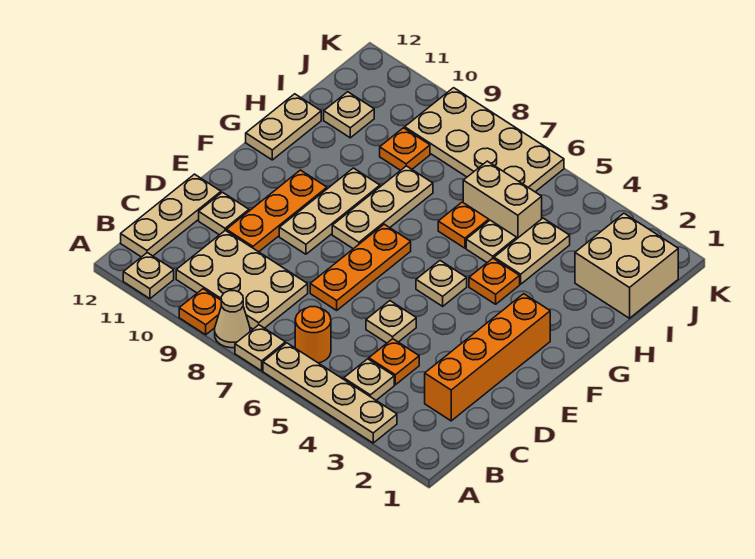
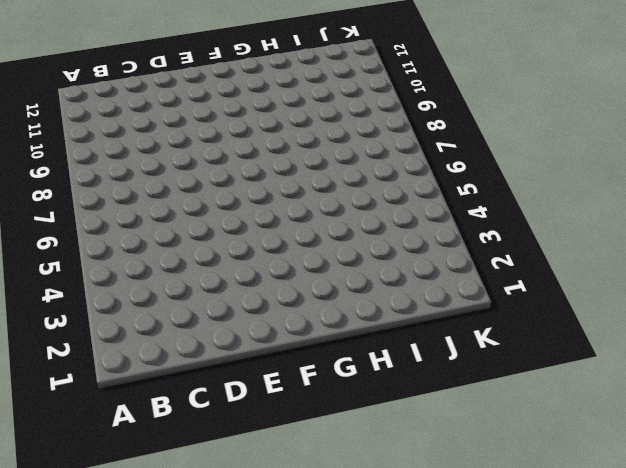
none -> tan plate A3:A6 level 1
none -> tan plate A7 level 1
none -> tan cone A8 level 1

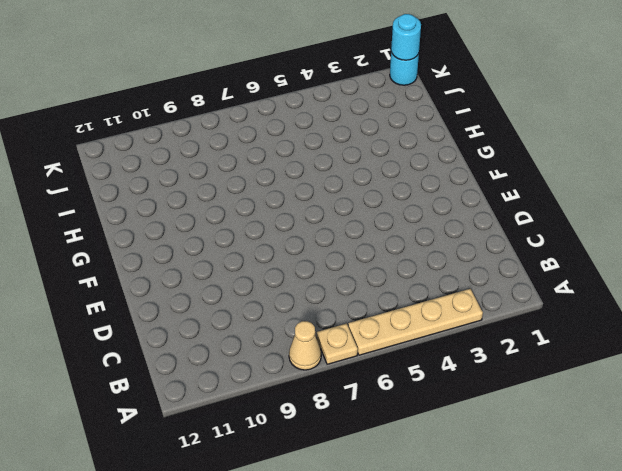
cyan round brick K1 level 1 -> none
cyan round brick K1 level 2 -> none
none -> orange plate A9 level 1
none -> tan plate A11 level 1
none -> tan plate B4 level 1

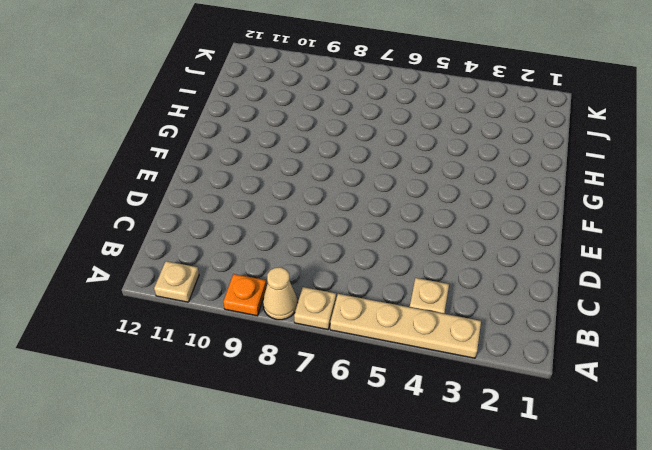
none -> orange round brick B6 level 1
none -> tan plate B8:C10 level 1
none -> tan plate B12:D12 level 1

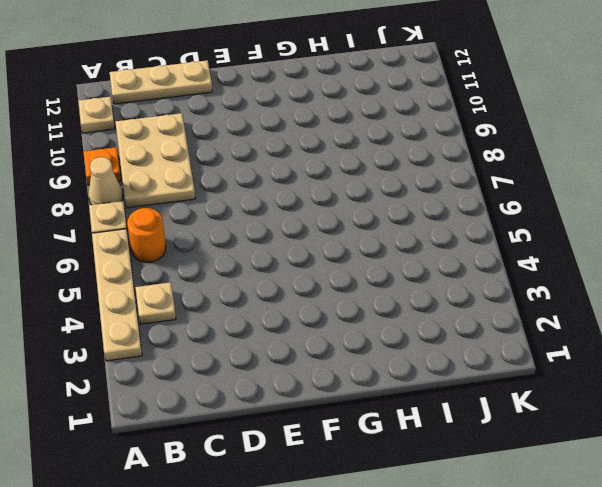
none -> orange brick C2:F2 level 1
none -> orange plate C4 level 1
none -> tan plate D5 level 1

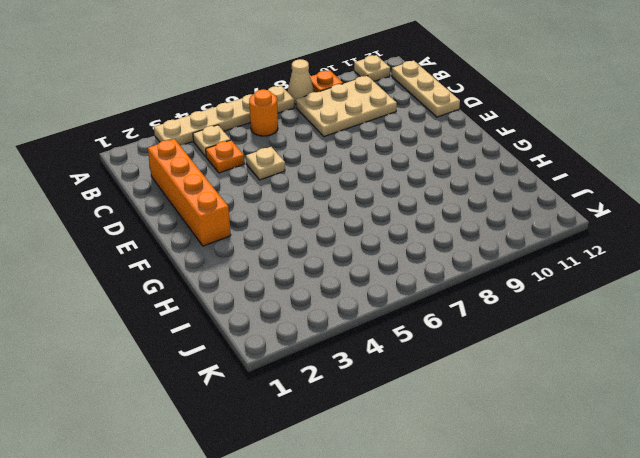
none -> orange plate D7:F7 level 1
none -> orange plate D10:F10 level 1
none -> tan plate D11 level 1

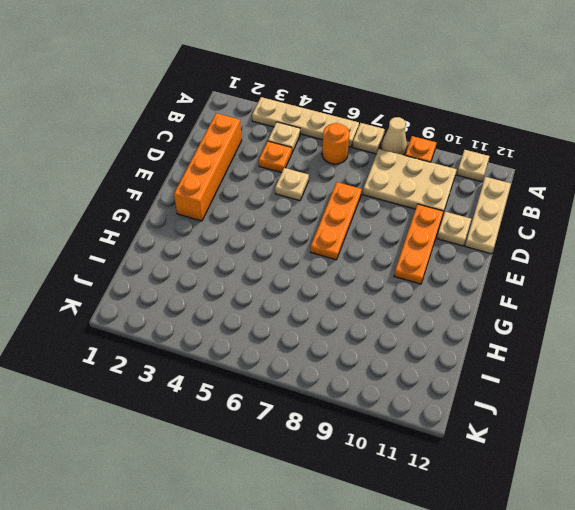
none -> tan plate E9:G9 level 1
none -> tan plate F5 level 1
none -> tan plate F8:H8 level 1

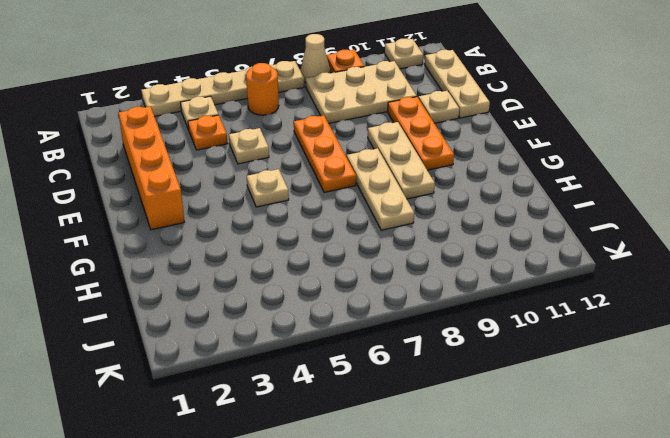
none -> orange plate G4 level 1
none -> tan plate G12:H12 level 1
none -> tan plate H4:I4 level 1

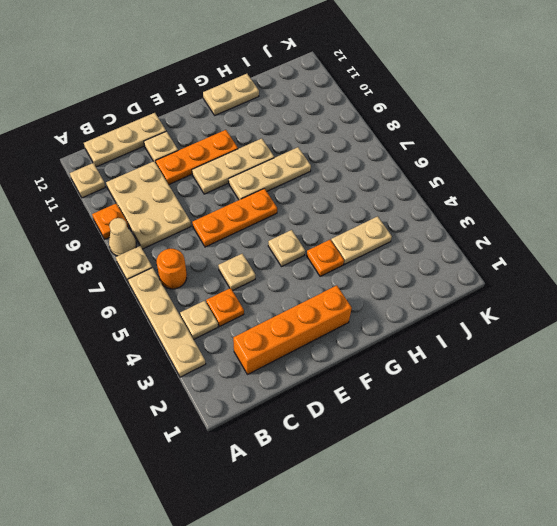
none -> tan plate H5 level 1
none -> orange plate H6 level 1
none -> tan brick I1:J2 level 1

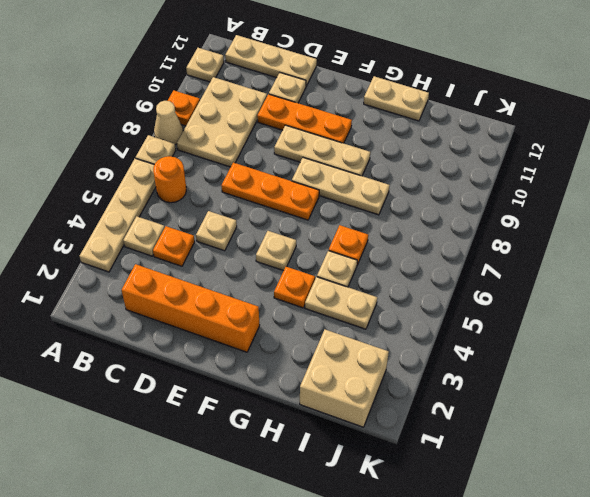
none -> tan brick I5:I6 level 1
none -> orange plate I9 level 1
none -> tan plate I11 level 1

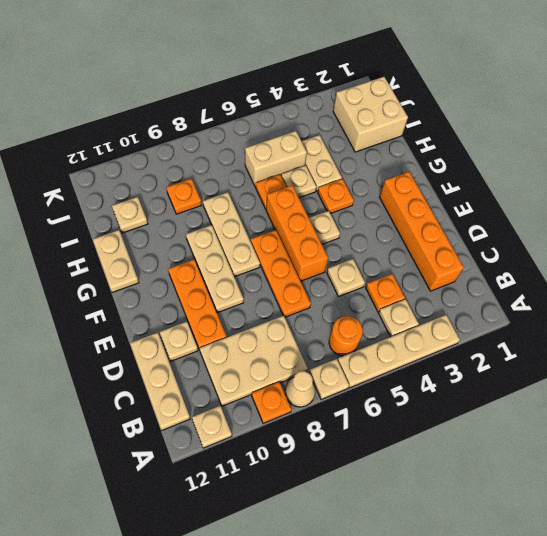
orange brick E6:G6 level 1 -> none
none -> tan plate J6:K9 level 1

